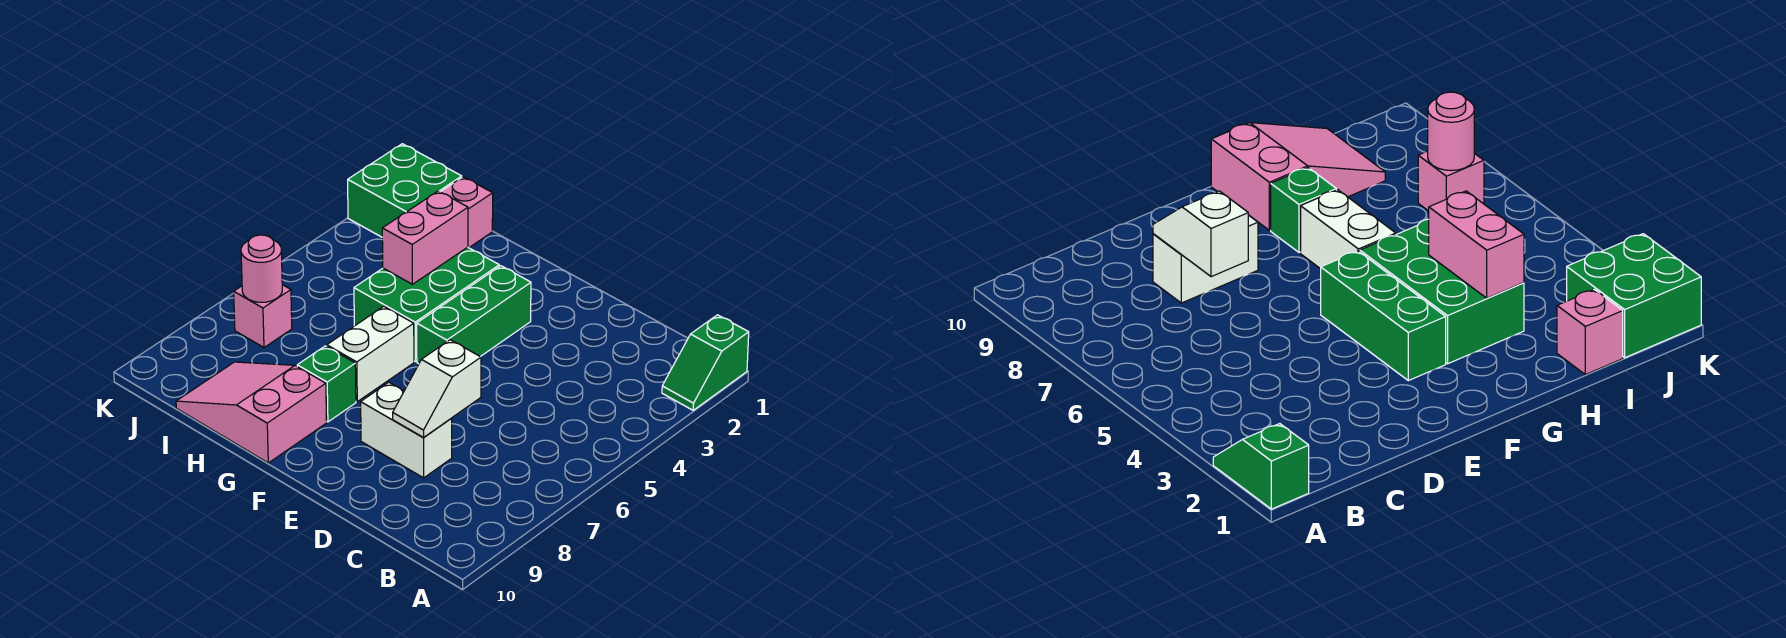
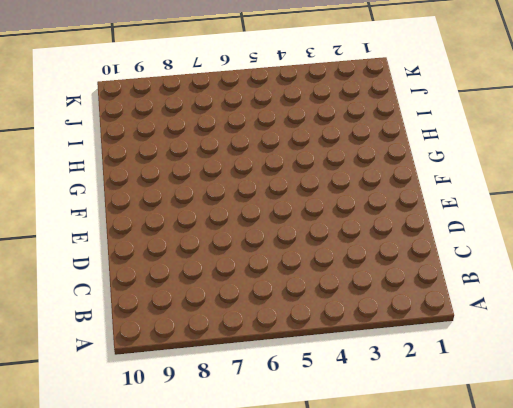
none -> green slope A1:A2 level 1 top 1
none -> white brick D8:E8 level 1
none -> green brick F3:F5 level 1

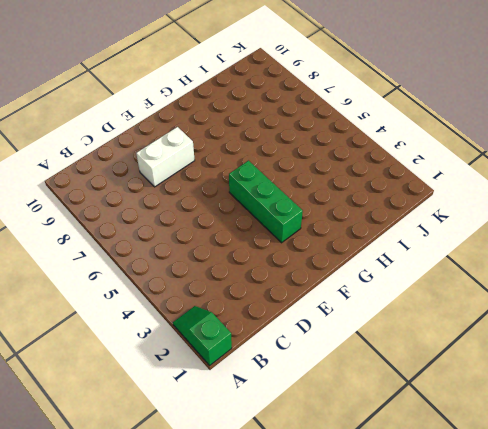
none -> green brick G3:H5 level 1
none -> white brick G6:G7 level 1
none -> green brick G8 level 1

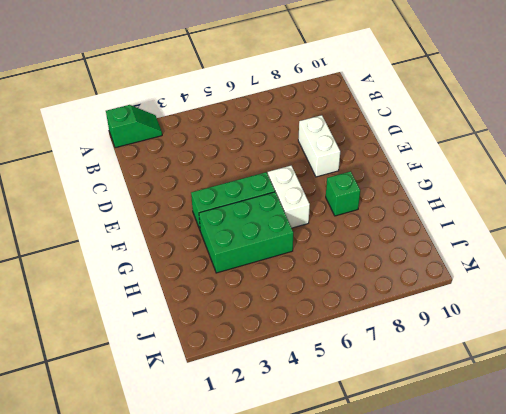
white brick F6:G6 level 1 -> white brick G6:G7 level 1
none -> pink slope G9:I10 level 1 top G
none -> pink brick I1 level 1
none -> green brick J1:K2 level 1

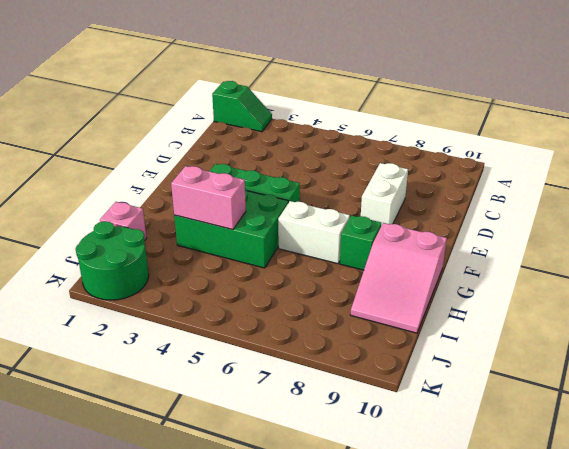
green round brick J1:K2 level 1 -> green brick J1:K2 level 1
none -> pink brick J7 level 1
none -> white slope D7:D8 level 2 top 7
none -> pink round brick J7 level 2

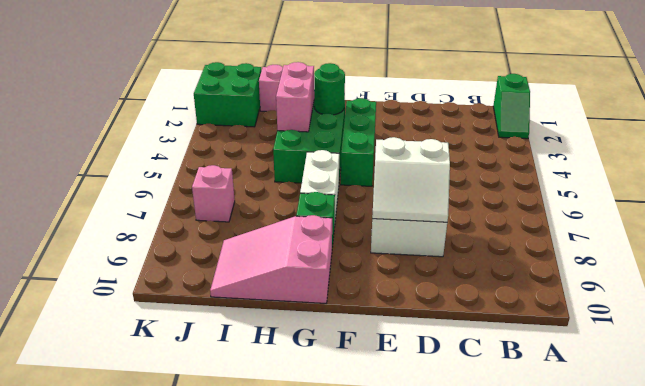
white slope D7:E8 level 2 top 7 -> white slope D7:D8 level 2 top 7
green round brick G3 level 2 -> none
none -> pink round brick J7 level 2

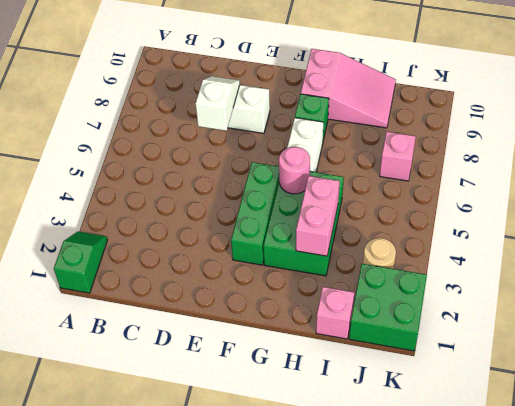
pink round brick G5 level 2 -> pink round brick J7 level 2
tan round brick J3 level 1 -> none

